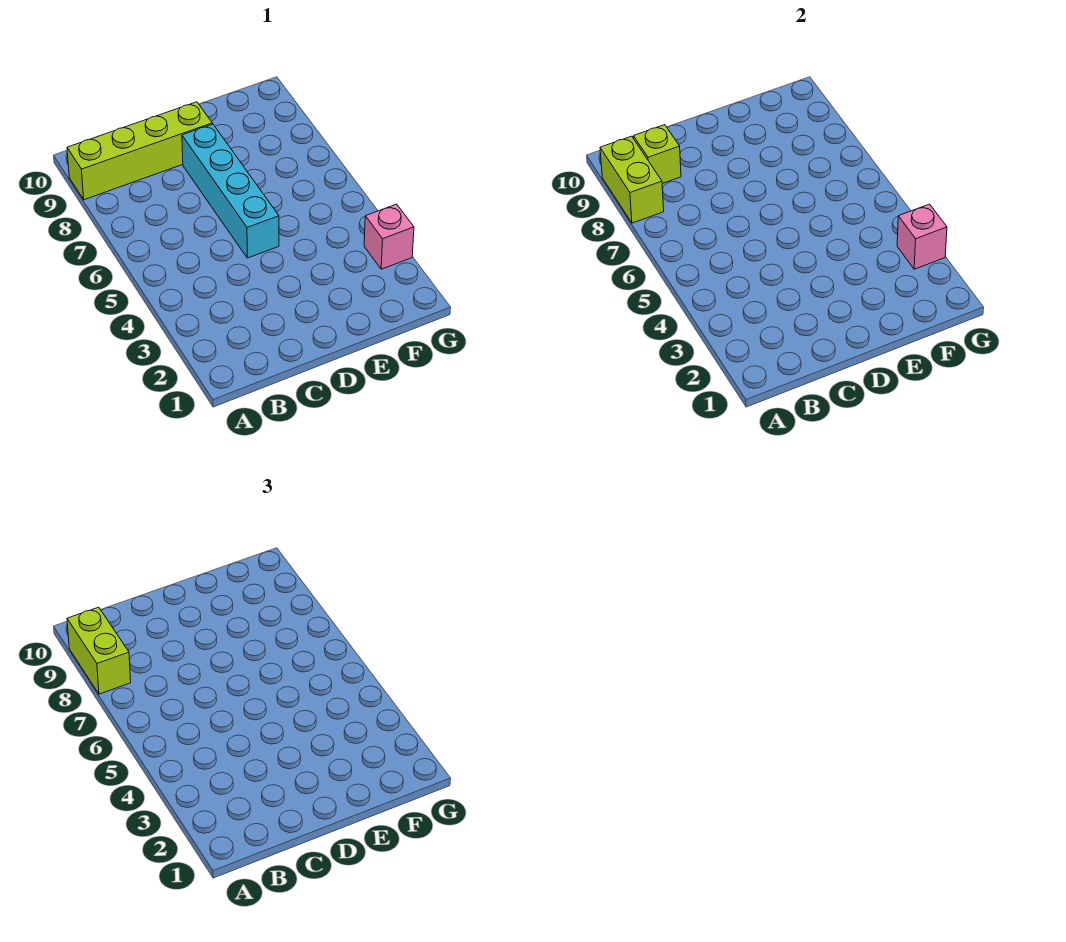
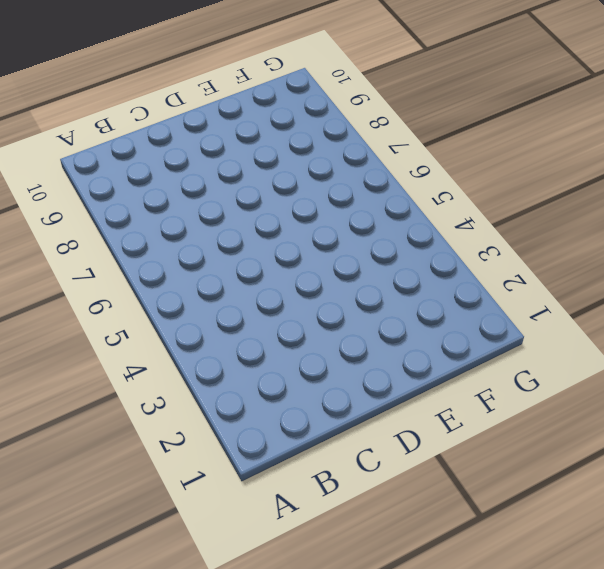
none -> lime brick A9:D9 level 1
none -> cyan brick D5:D8 level 1

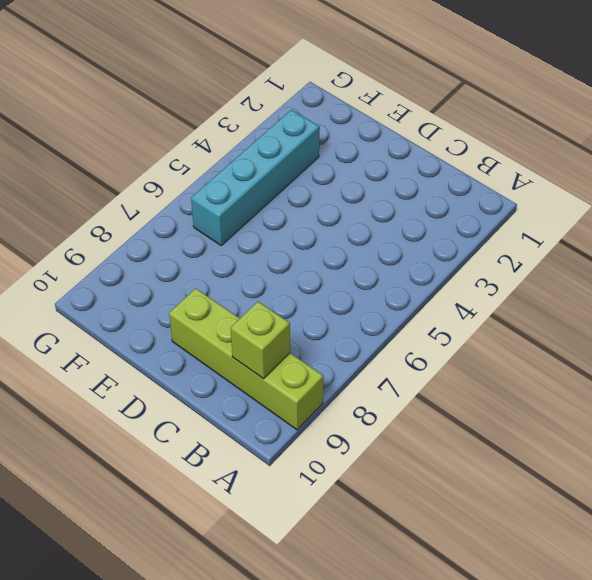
cyan brick F3:F6 level 1 -> cyan brick D5:D8 level 1
none -> pink brick G3 level 1
none -> lime brick A8:A9 level 2

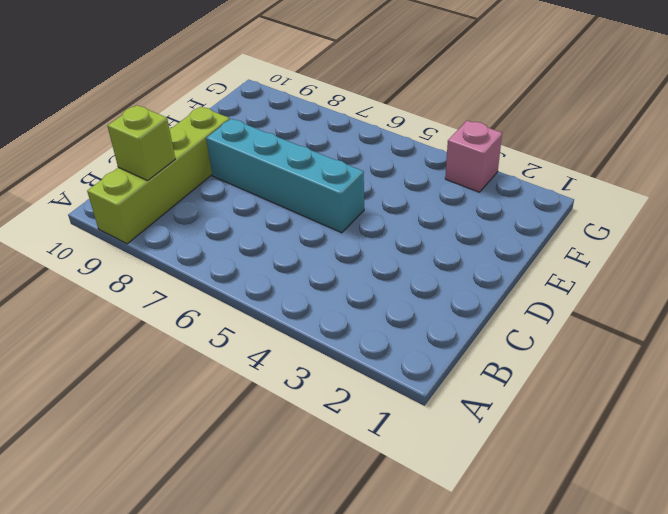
none -> lime brick A8:A9 level 2
none -> pink brick G3 level 2

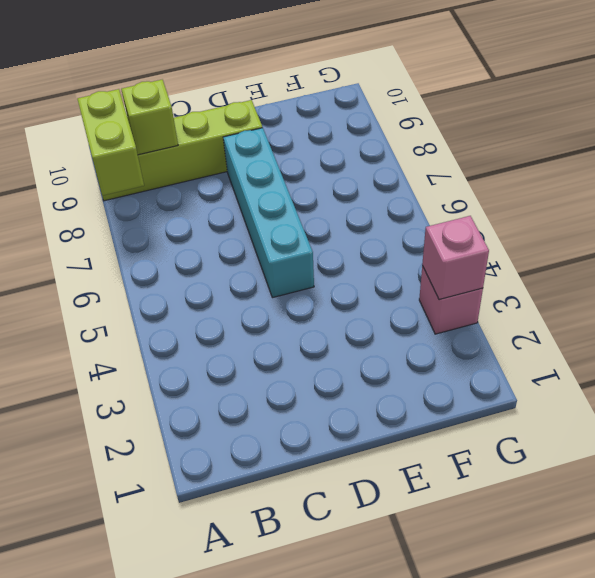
none -> lime brick A8:A9 level 3

